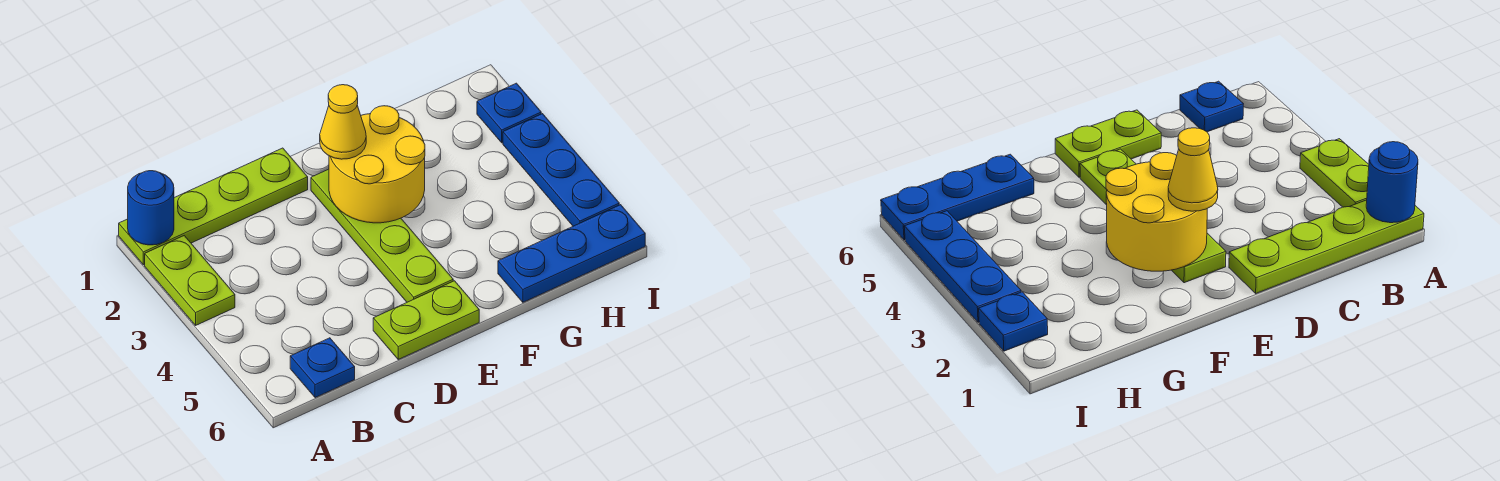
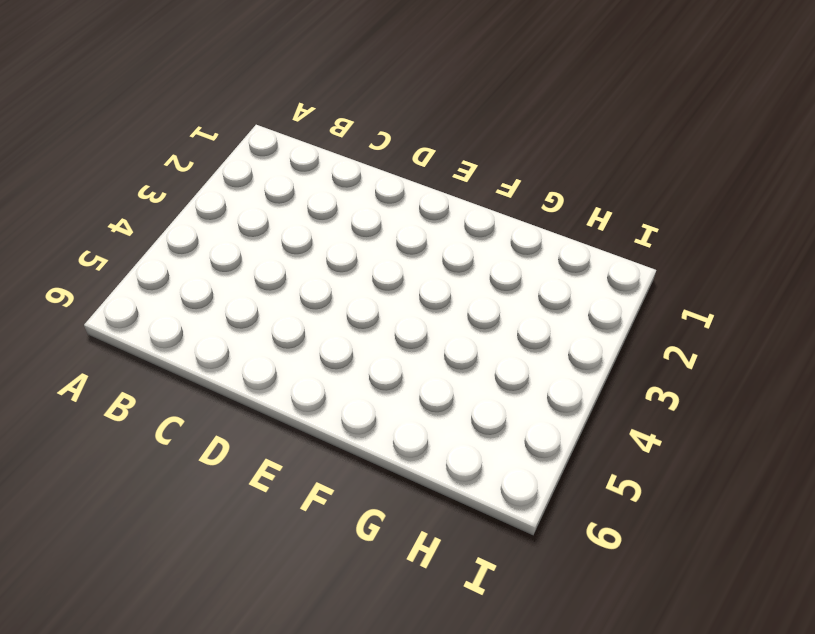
none -> lime plate A1:D1 level 1
none -> lime plate A2:A3 level 1

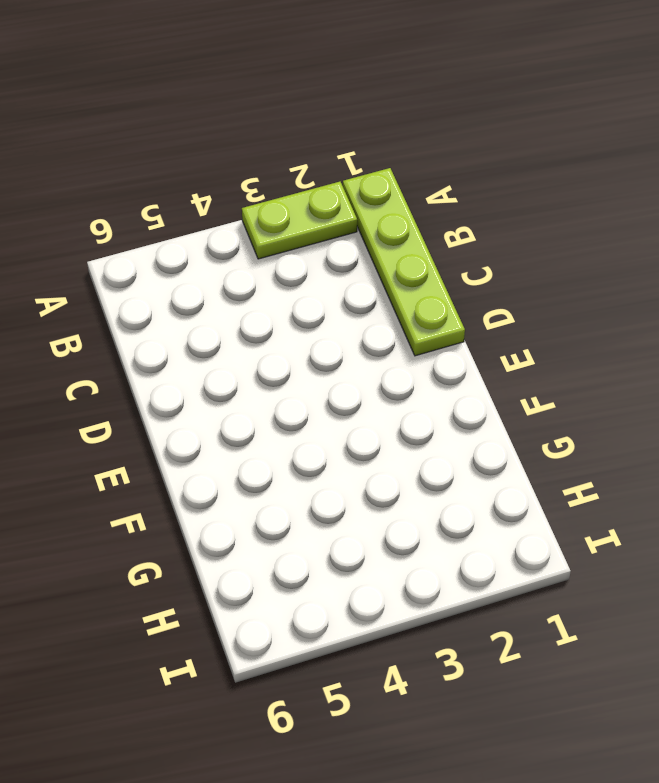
none -> blue plate B6 level 1
none -> lime plate D6:E6 level 1

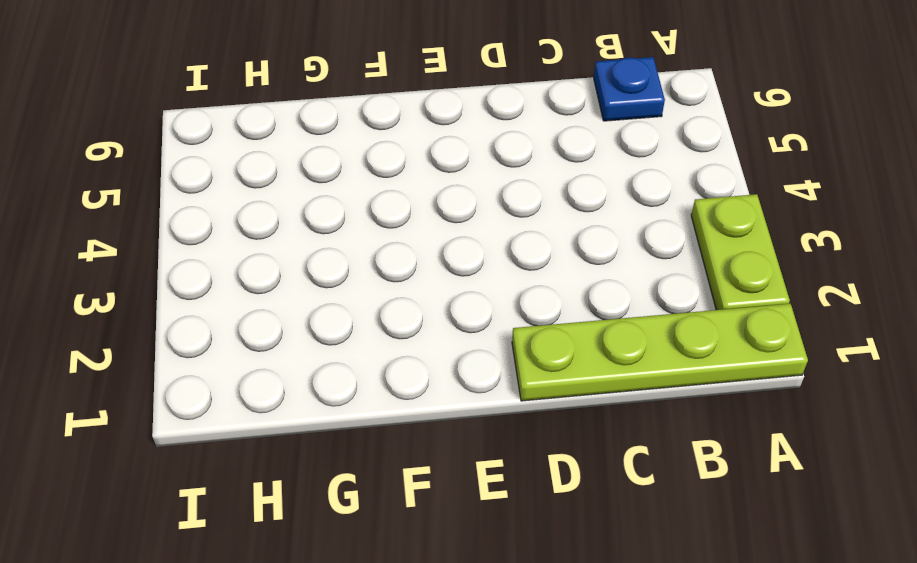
none -> lime plate D6:E6 level 1
none -> lime plate E2:E5 level 1

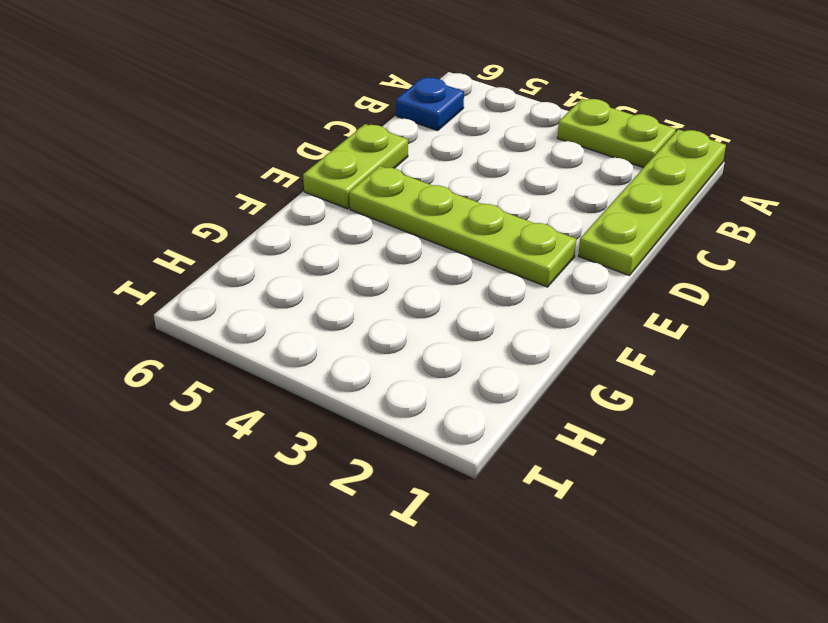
none -> blue plate G6:I6 level 1
none -> blue plate I2 level 1

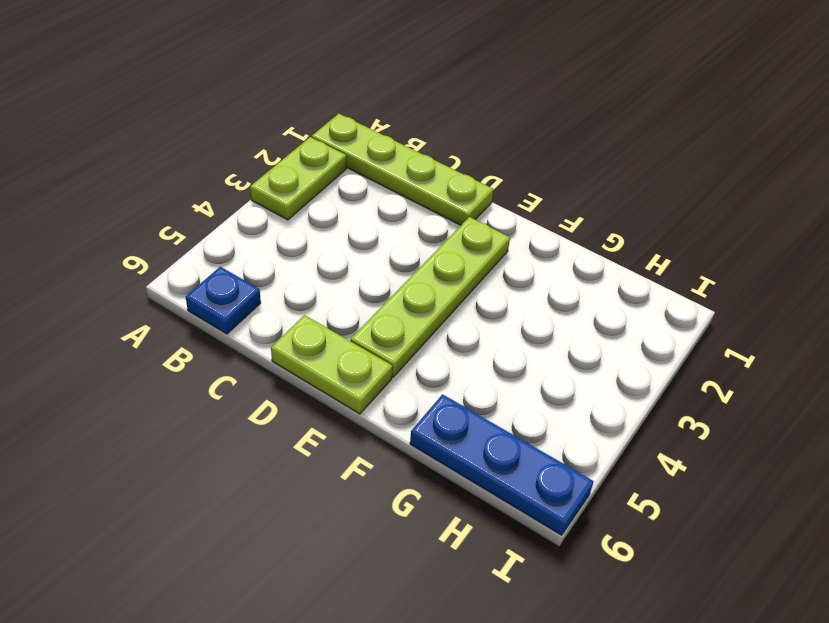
none -> blue plate I2 level 1
none -> blue plate I3:I5 level 1

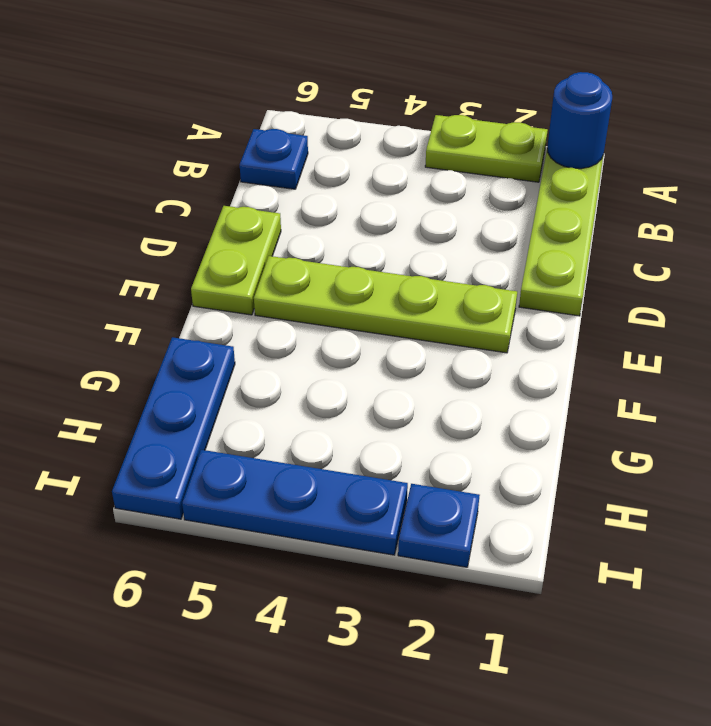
none -> yellow round brick E2:F3 level 2
none -> yellow cone E2 level 3

